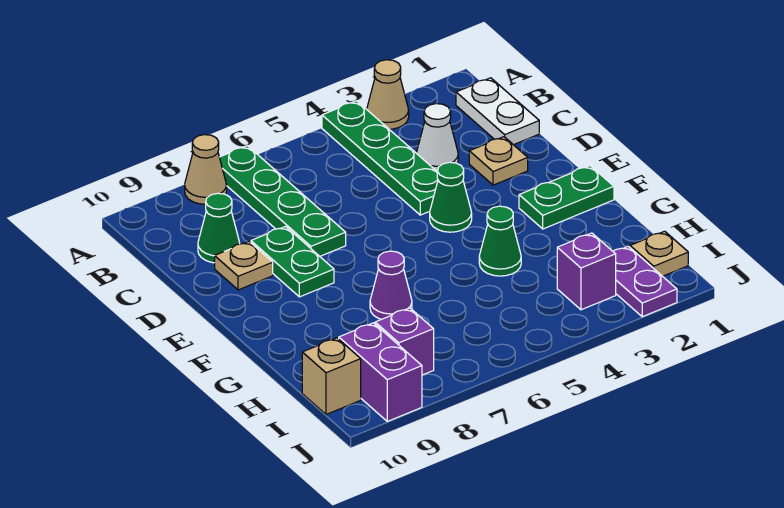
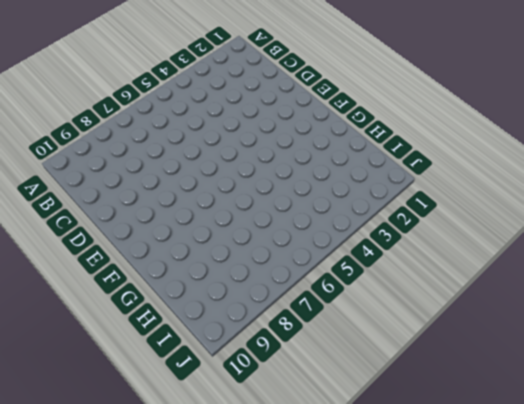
none -> tan cone A3 level 1
none -> green plate A4:D4 level 1
none -> green plate A7:D7 level 1

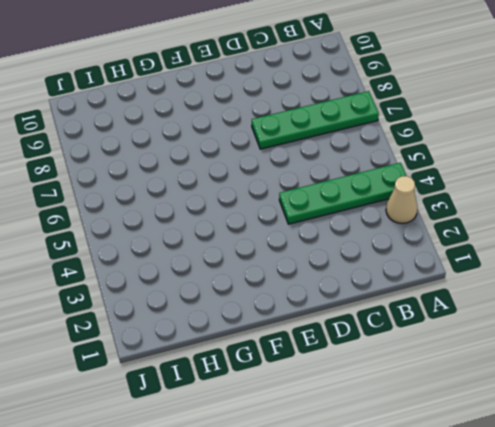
none -> tan cone A8 level 1
none -> white plate B1:C1 level 1
none -> white cone C3 level 1

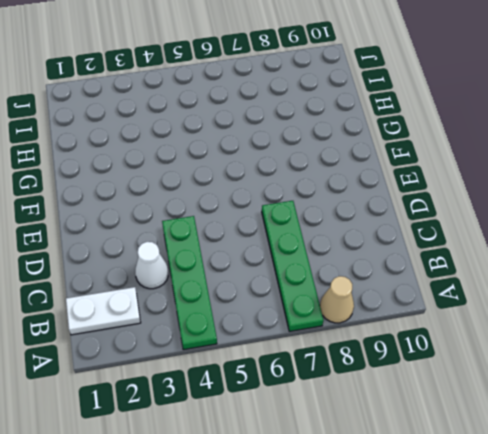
white plate B1:B2 level 1 -> white plate B1:C1 level 1
none -> tan cone A3 level 1
none -> green cone C9 level 1
none -> tan plate D2 level 1

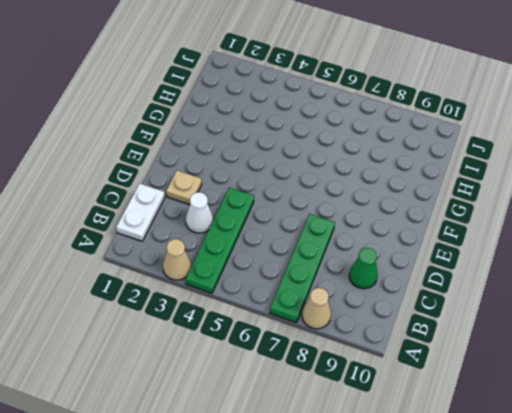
none -> green plate D8:E8 level 1
none -> tan plate D9 level 1
none -> green cone E4 level 1

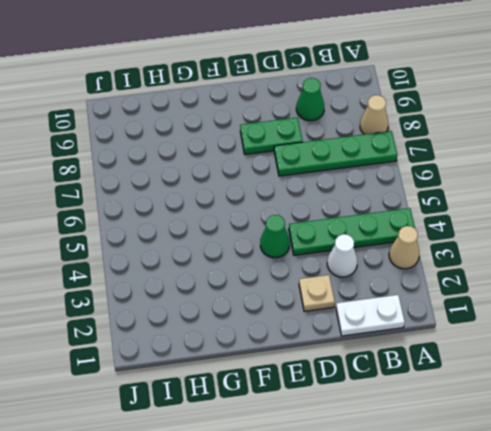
none -> tan plate D9 level 1
none -> green plate F1:F2 level 1
none -> green cone G4 level 1

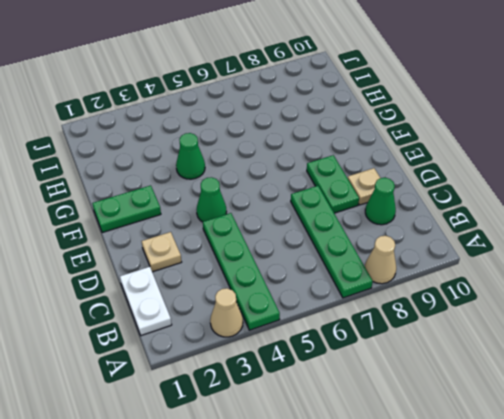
none -> white cone C3 level 1
none -> purple cone G7 level 1
none -> tan plate I1 level 1

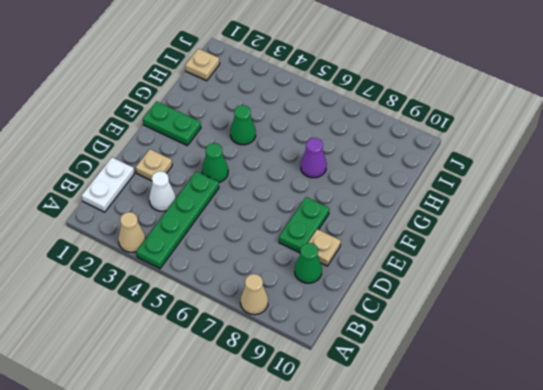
none -> green plate A7:D7 level 1
none -> purple plate I2:J2 level 1
none -> purple brick I3 level 1

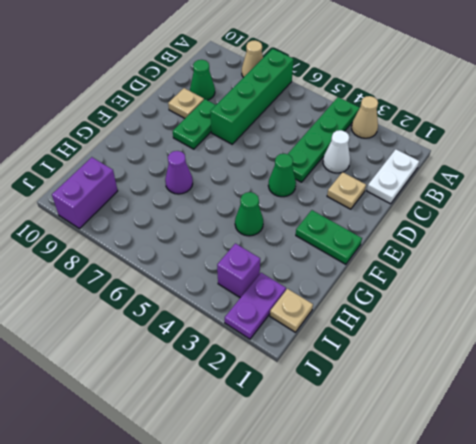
green brick A7:D7 level 1 -> green plate A7:D7 level 1
none -> purple brick I8 level 1
none -> tan brick I10 level 1

